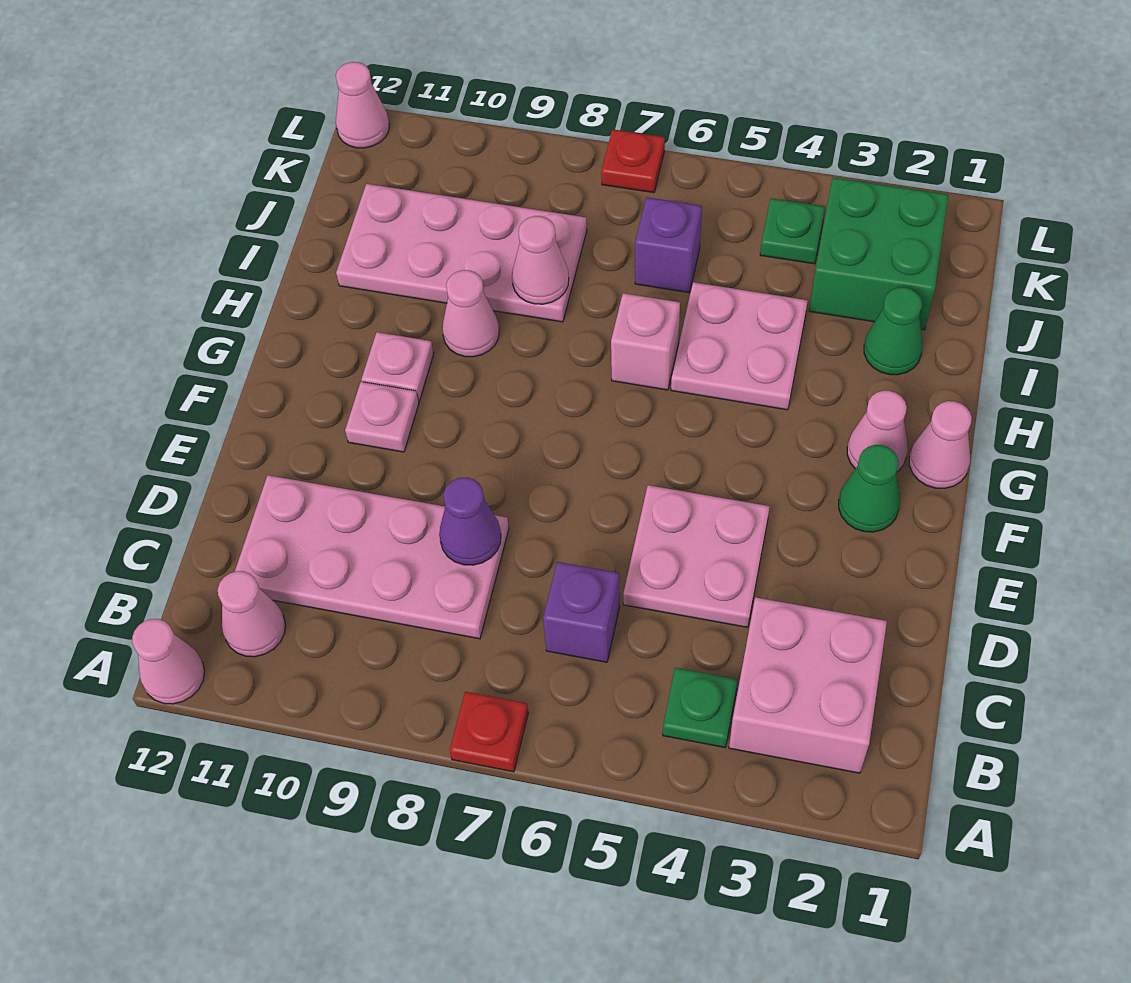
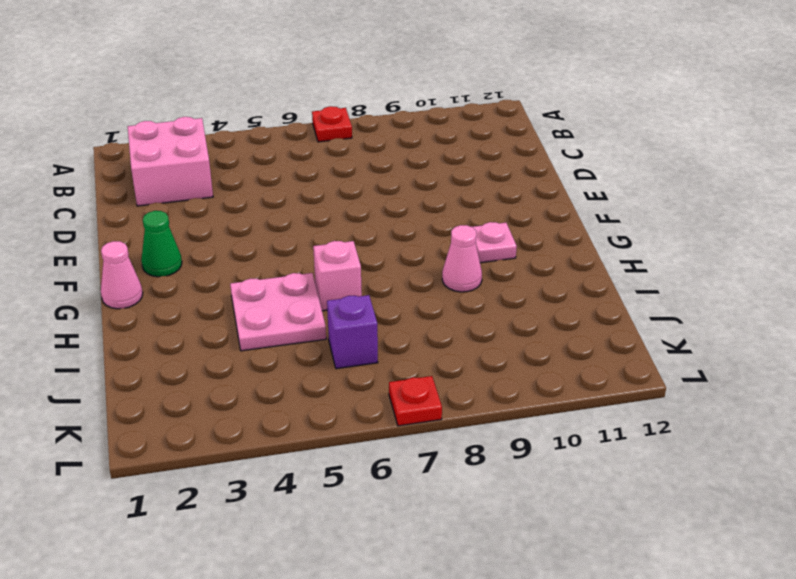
none -> pink cone A12 level 1
none -> green plate B4 level 1
none -> pink cone B11 level 1

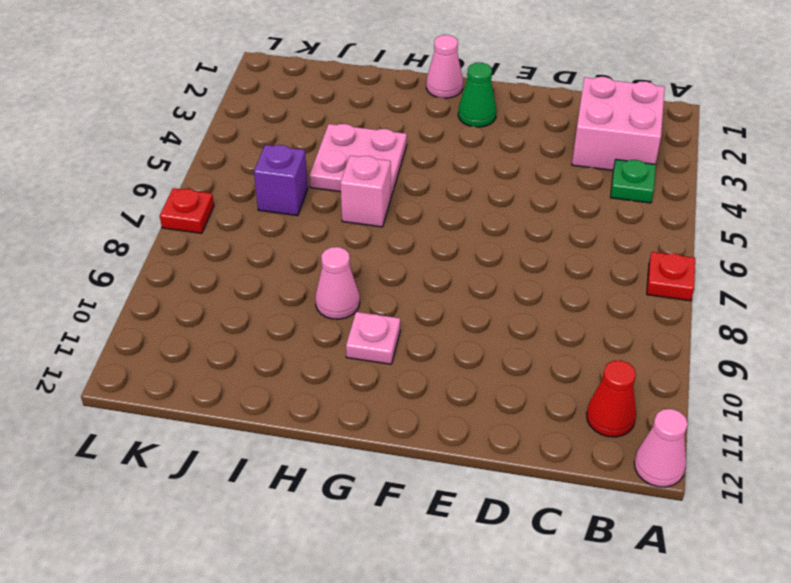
red cone B11 level 1 -> pink cone B11 level 1
none -> purple brick C6 level 1
none -> pink plate C8:D11 level 1
none -> pink plate D4:E5 level 1

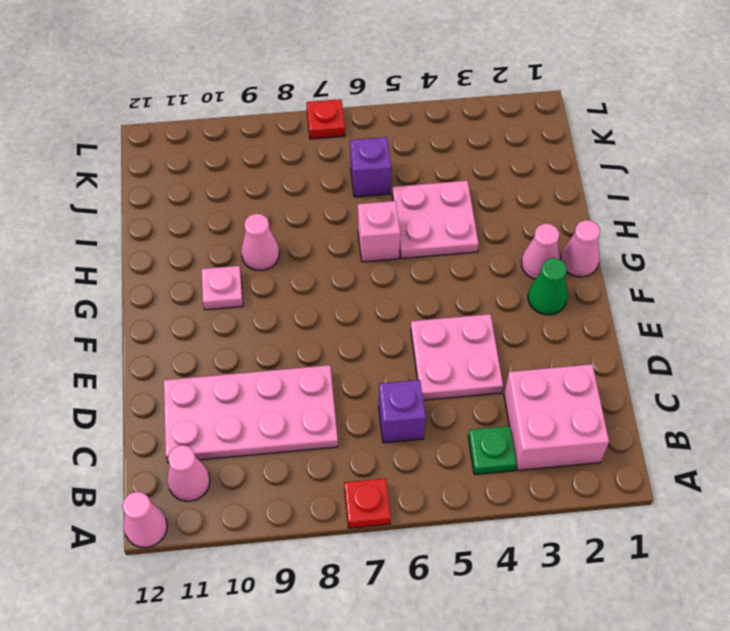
none -> pink plate F10 level 1
none -> green cone I2 level 1
none -> pink plate I8:J11 level 1

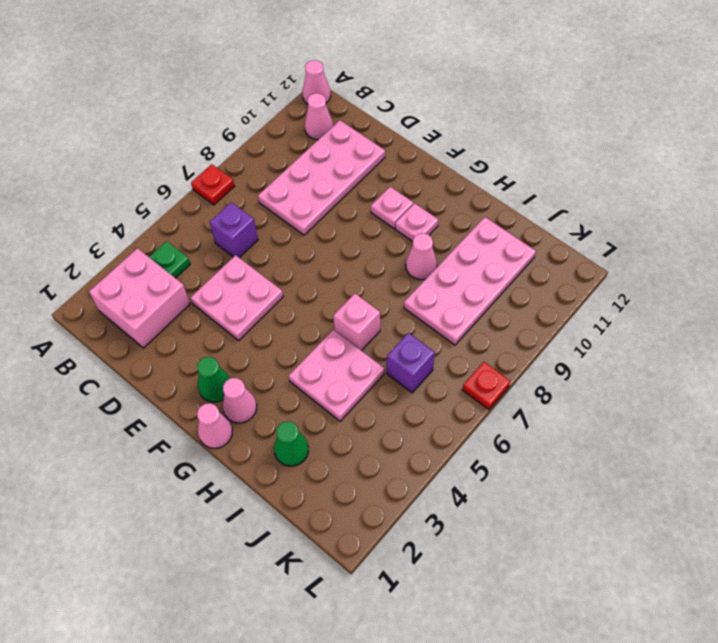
none -> green brick J2:K3 level 1
none -> green plate K4 level 1
none -> pink cone L12 level 1

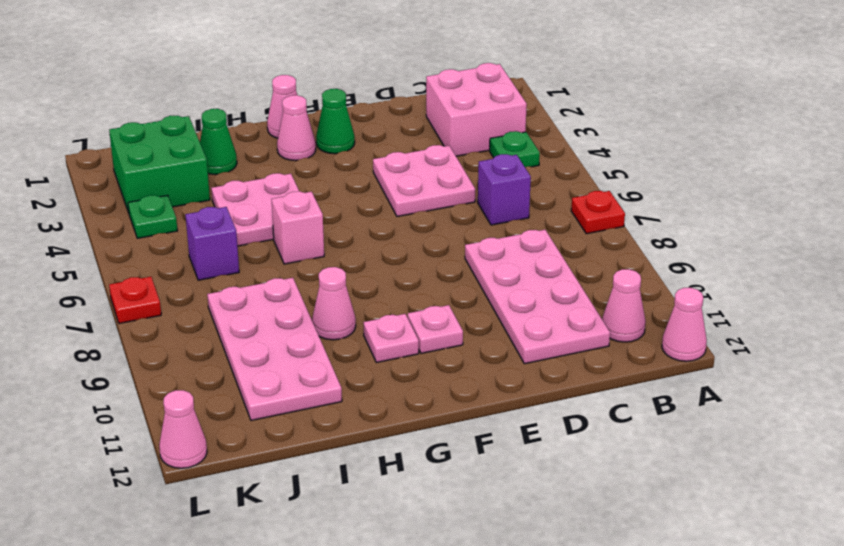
none -> purple cone D8 level 2
none -> pink cone I8 level 2

